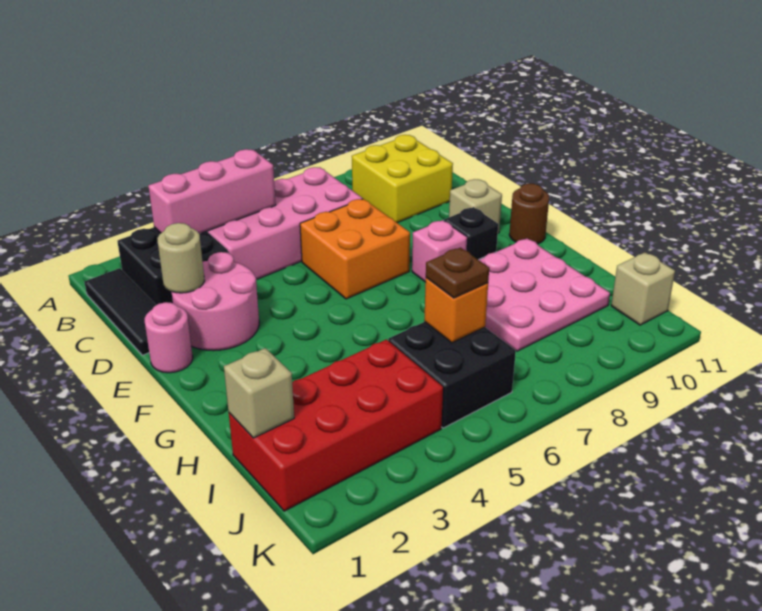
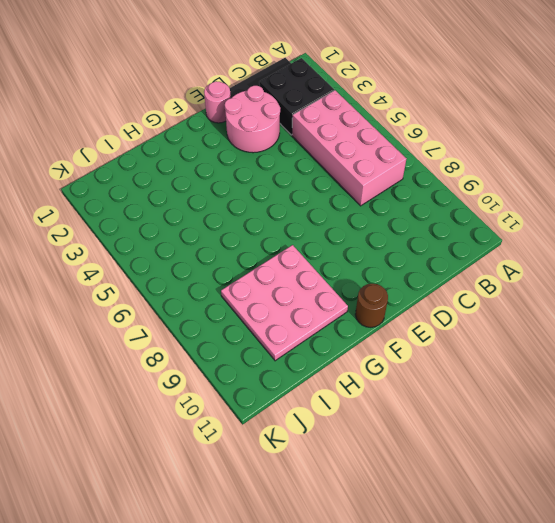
none -> yellow brick B9:C10 level 1
none -> orange brick D6:E7 level 1
none -> tan brick E10 level 1

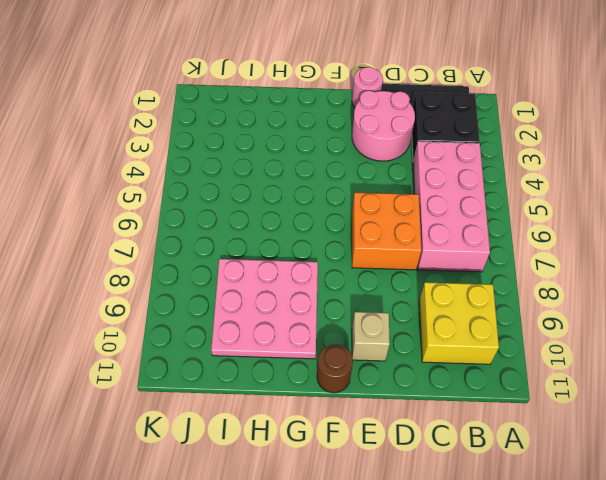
none -> pink brick F8 level 1
none -> black brick F9 level 1
none -> red brick I1:J4 level 1

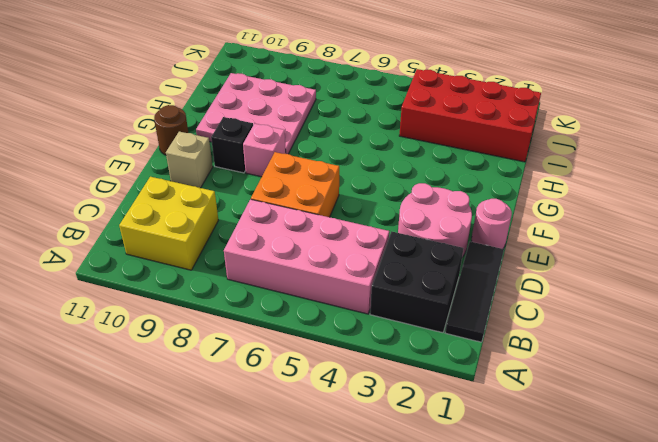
none -> black brick I5:J6 level 1
none -> tan brick J11 level 1
none -> pink brick B3:B5 level 2

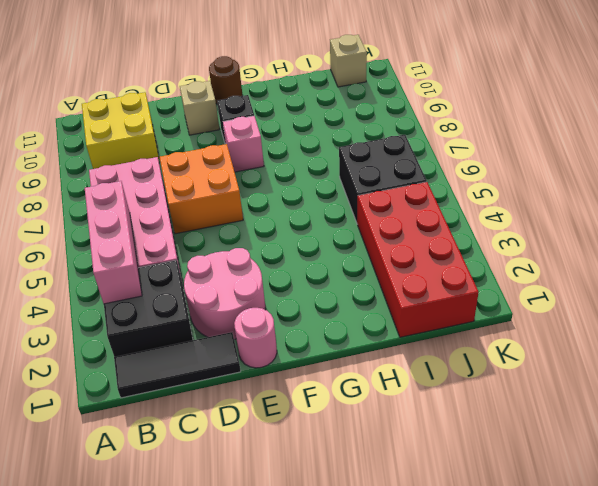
none -> pink plate G8:I10 level 1
none -> tan round brick D2 level 2
none -> tan brick I1 level 2

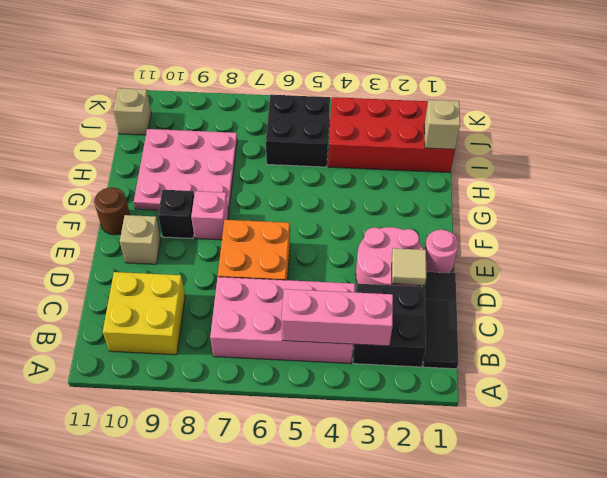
tan tile D2 level 2 -> tan round brick D2 level 2
none -> orange brick I6 level 2
none -> brown plate I6 level 3

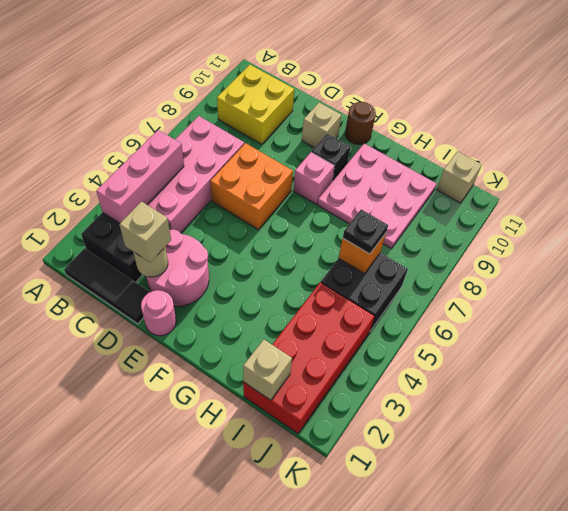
tan brick D2 level 3 -> none
black plate I6 level 3 -> brown plate I6 level 3

